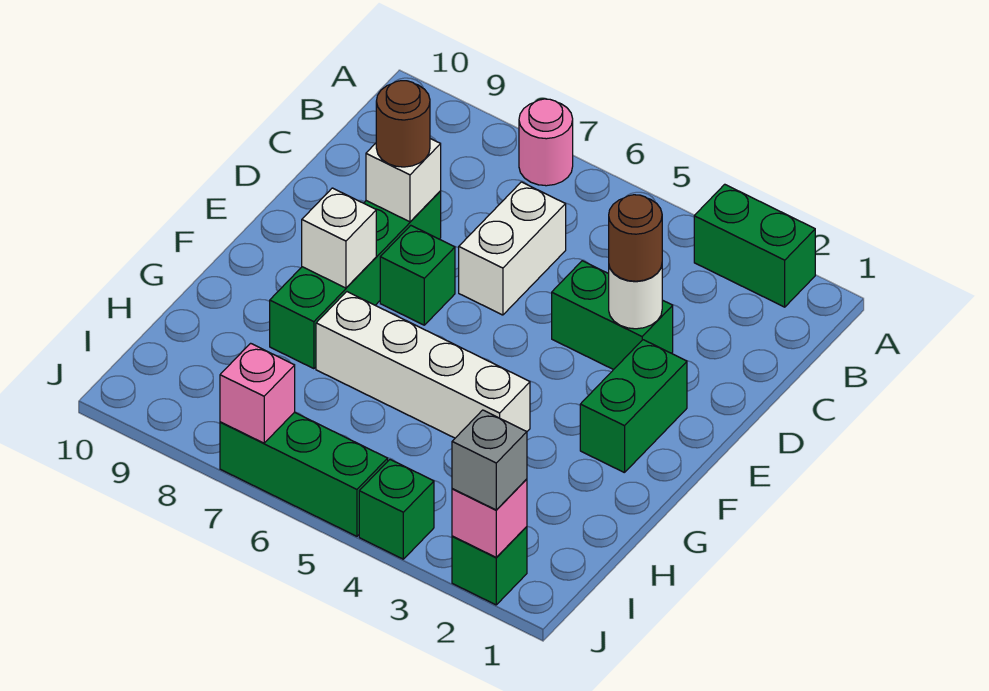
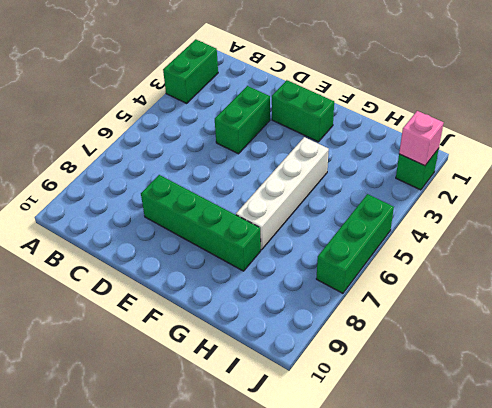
none -> pink round brick A7 level 1
none -> white brick C6:D6 level 1
none -> green brick E7 level 1

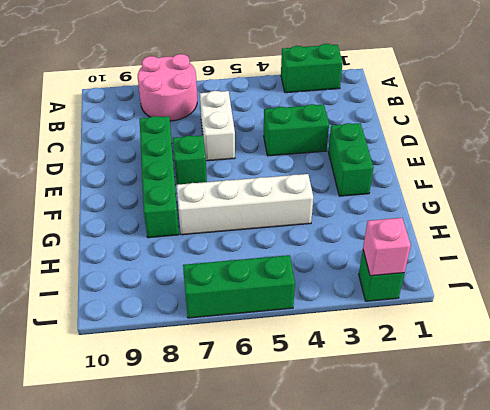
pink round brick A7:B8 level 1 -> pink round brick A7 level 1
none -> green brick J4 level 1
none -> white round brick D3 level 2
none -> white brick D8 level 2

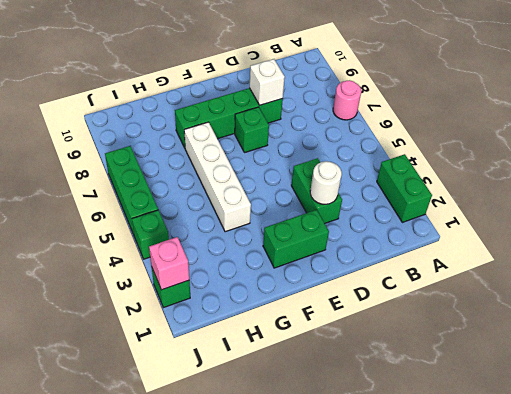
none -> white brick C6:D6 level 1
none -> white brick F8 level 2
none -> pink brick J7 level 2

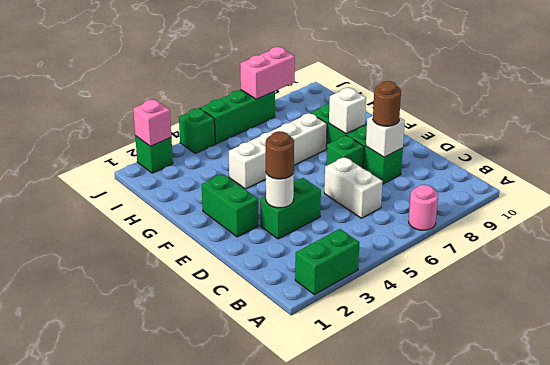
pink brick J7:J8 level 2 -> pink brick J7 level 2
none -> grey brick J2 level 3

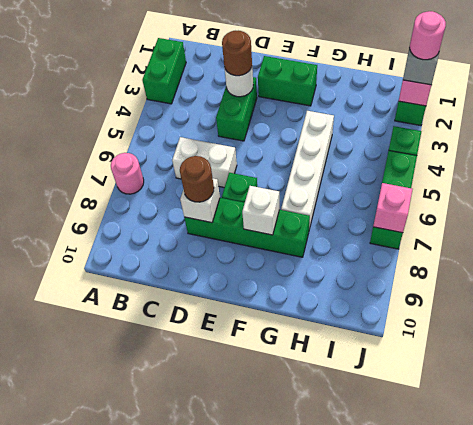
pink round brick J2 level 4 -> none

